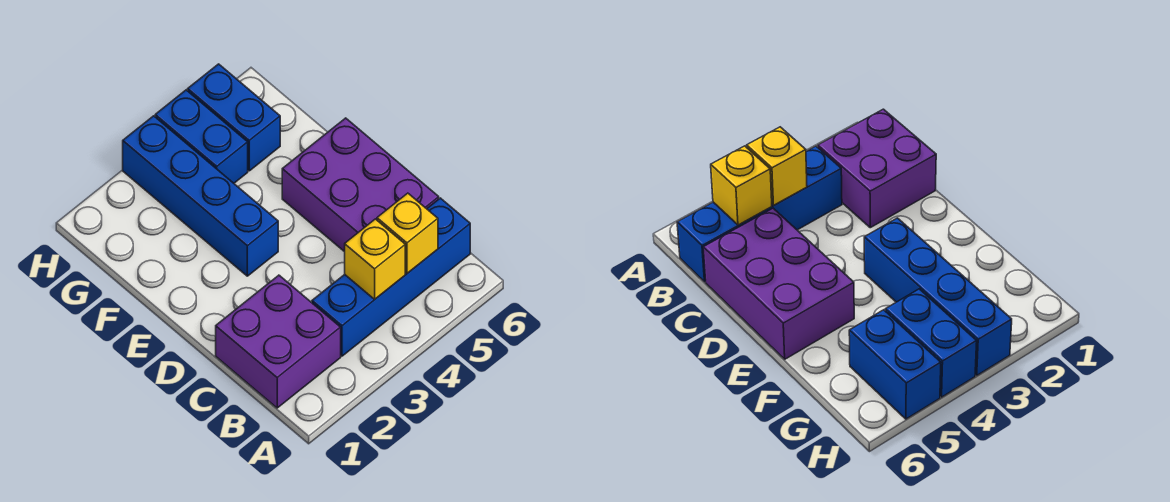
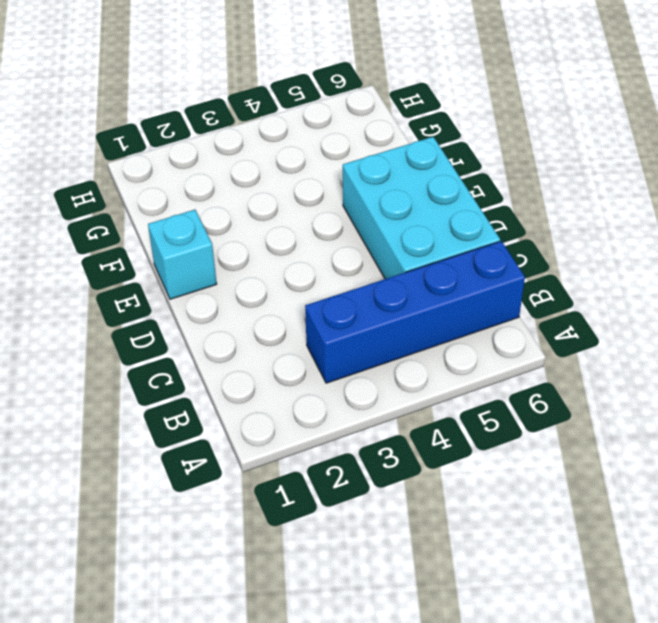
cyan brick C5:E6 level 1 -> purple brick C5:E6 level 1
cyan brick E1 level 1 -> none
none -> purple brick B1:C2 level 1
none -> blue brick E3:H3 level 1

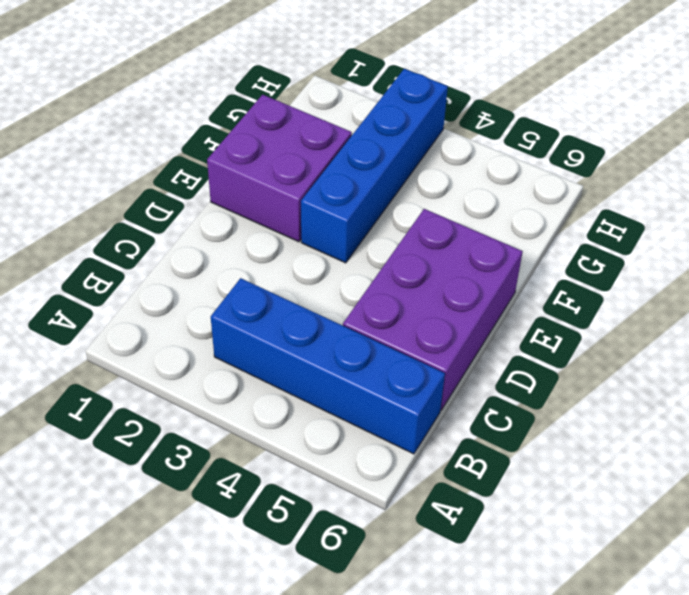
purple brick E1:F2 level 1 -> purple brick B1:C2 level 1
none -> blue brick G4:H4 level 1
none -> blue brick G5:H5 level 1

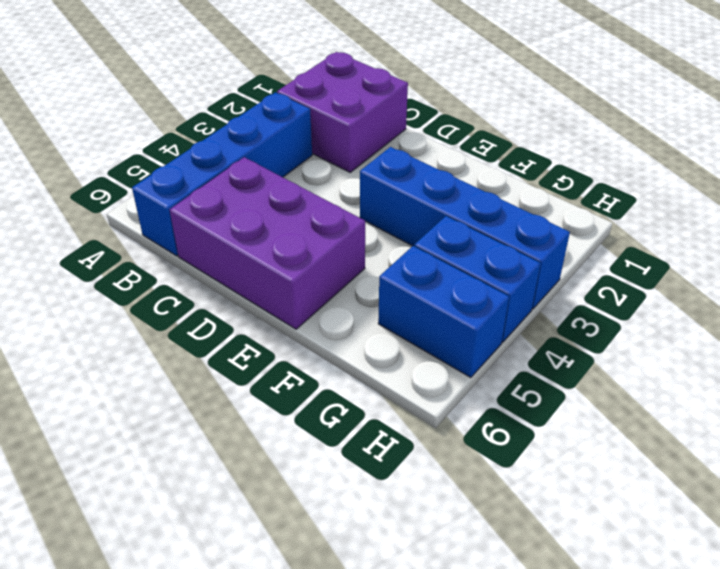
none -> yellow brick B4 level 2
none -> yellow brick B5 level 2

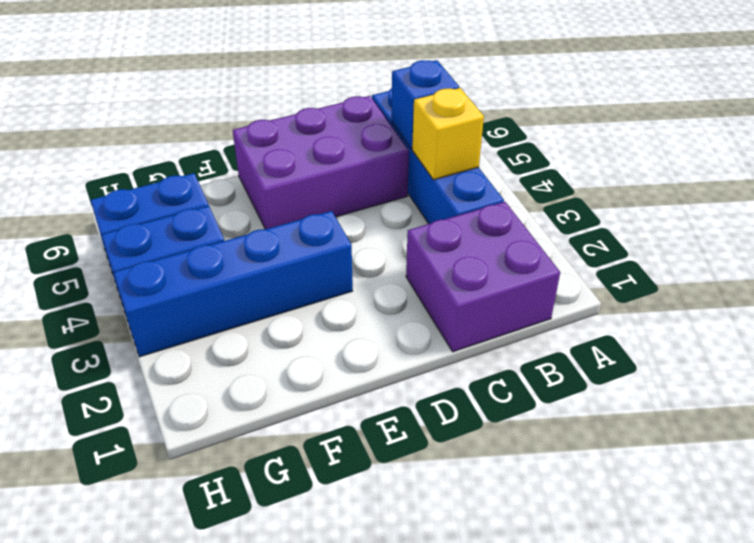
blue brick B5 level 2 -> yellow brick B5 level 2

